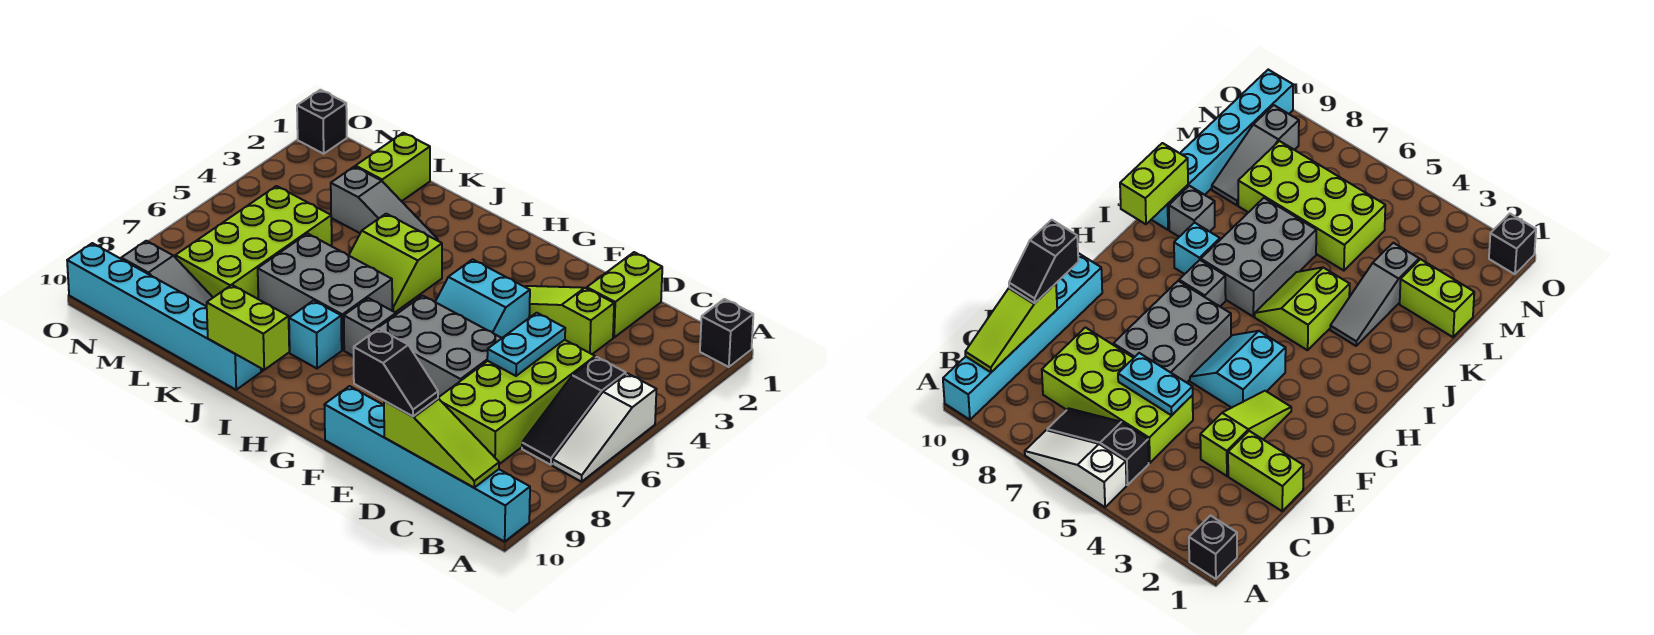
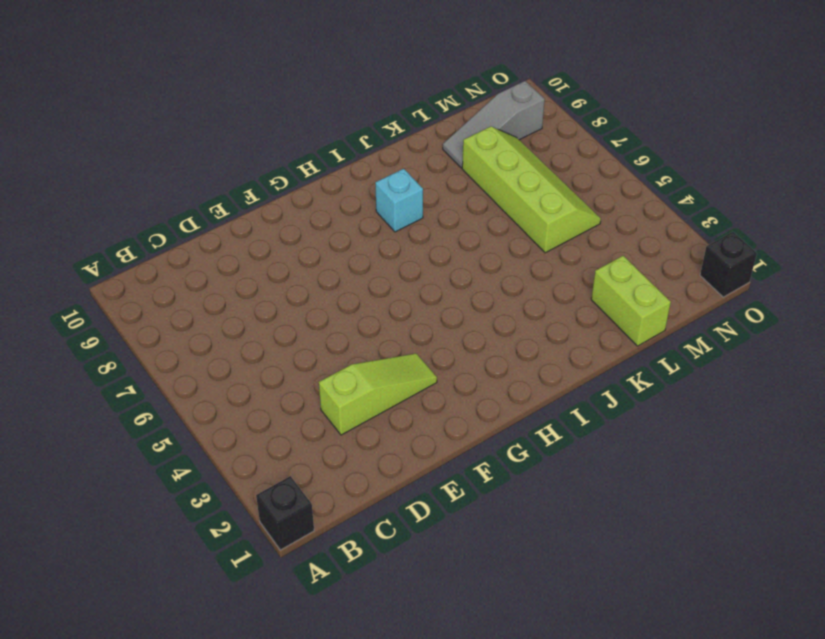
lime slope L5:M8 level 1 top L -> lime brick L5:M8 level 1
none -> white slope A5:A7 level 1 top 5
none -> cyan brick A10:F10 level 1
none -> black slope B5:B7 level 1 top 5

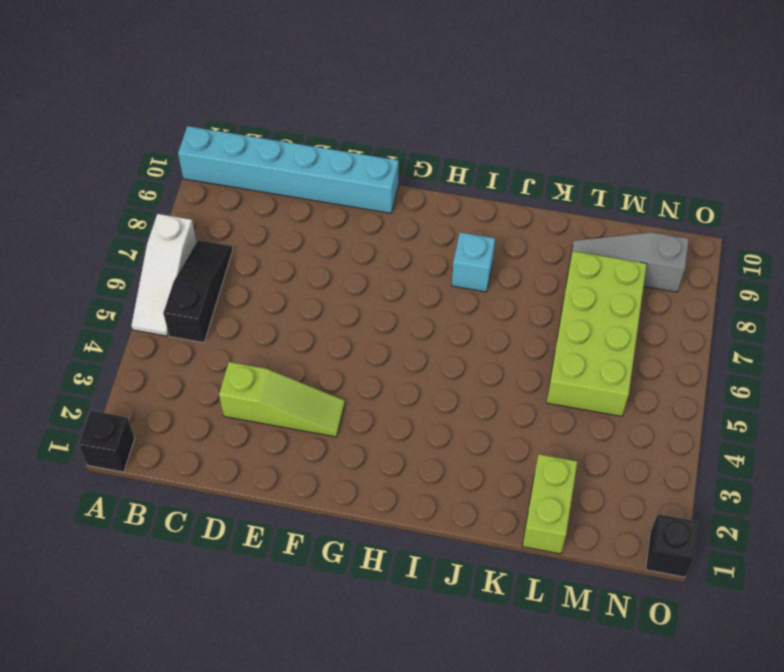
white slope A5:A7 level 1 top 7 -> white slope A5:A7 level 1 top 5
none -> lime brick C5:D8 level 1
none -> lime brick D1:D2 level 1
none -> grey brick E6:G7 level 1

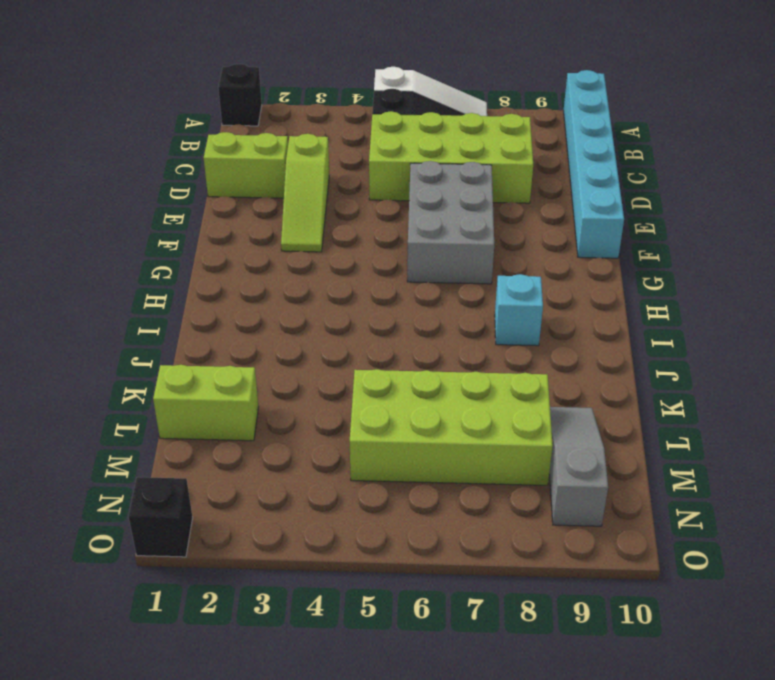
none -> cyan slope F4:G5 level 1 top 4
none -> grey brick H7 level 1
none -> lime slope I4:J5 level 1 top 4

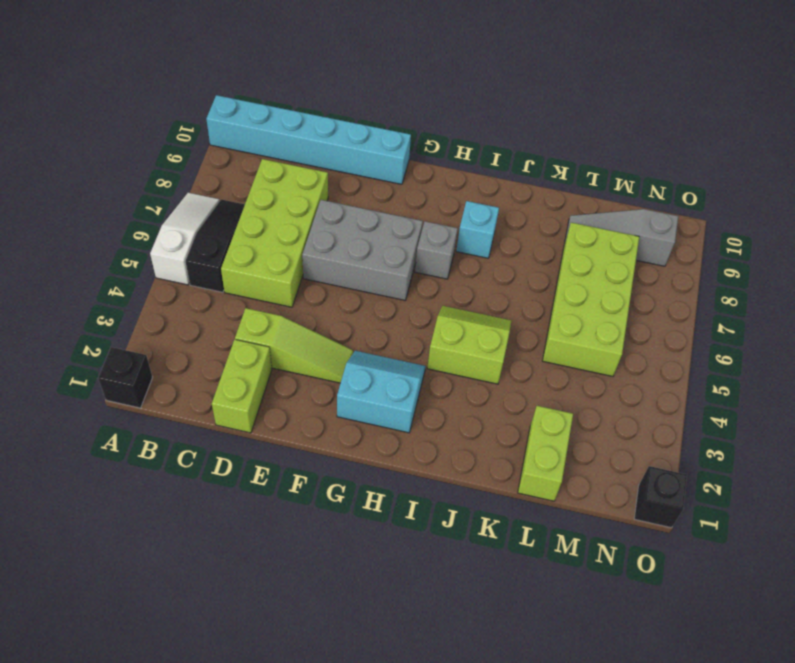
cyan slope G2:H3 level 1 top 2 -> cyan slope F4:G5 level 1 top 4
none -> grey brick I6:K7 level 1
none -> grey slope J3:L3 level 1 top L
none -> grey brick J9 level 1

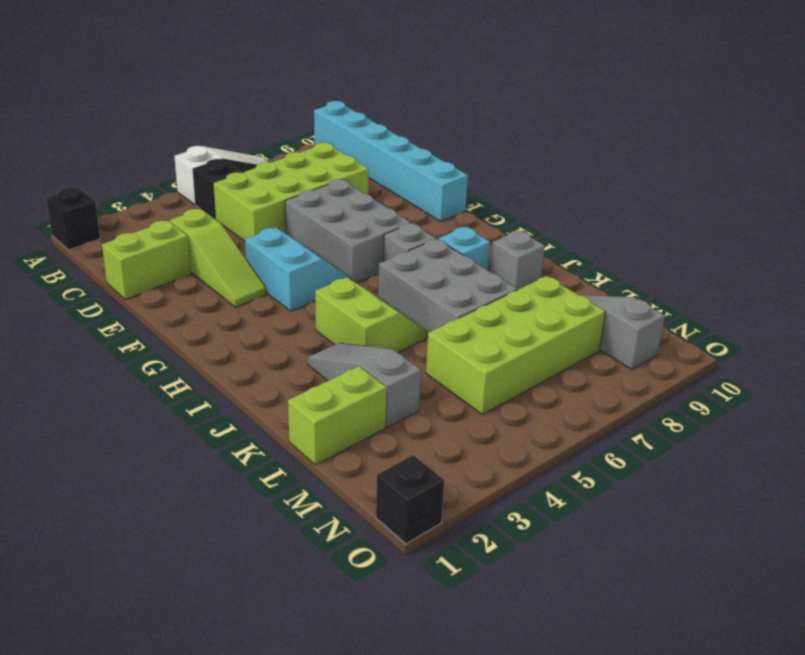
none -> cyan brick J10:O10 level 1
none -> lime slope B10:D10 level 2 top D
none -> cyan plate D5:D6 level 2

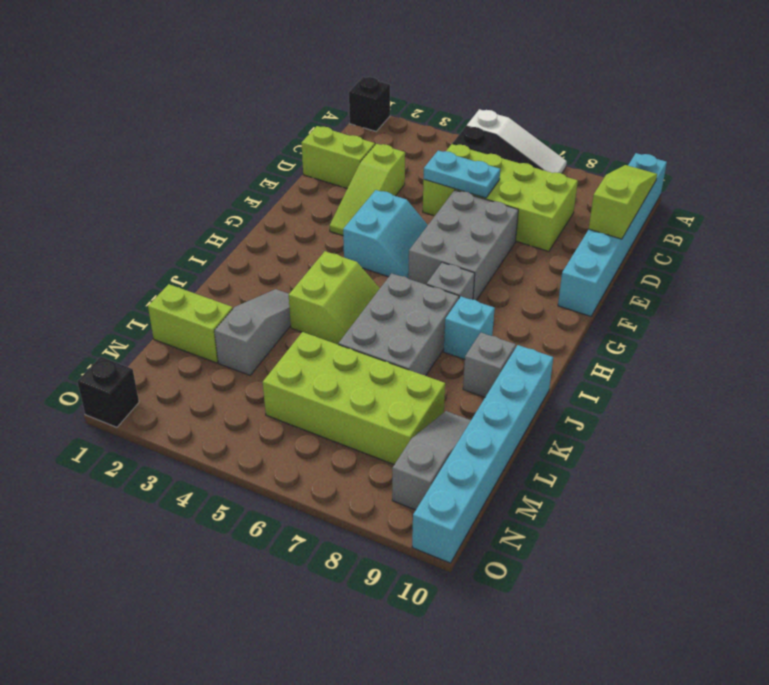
none -> lime brick I10:J10 level 2
none -> black slope D10:E10 level 3 top E

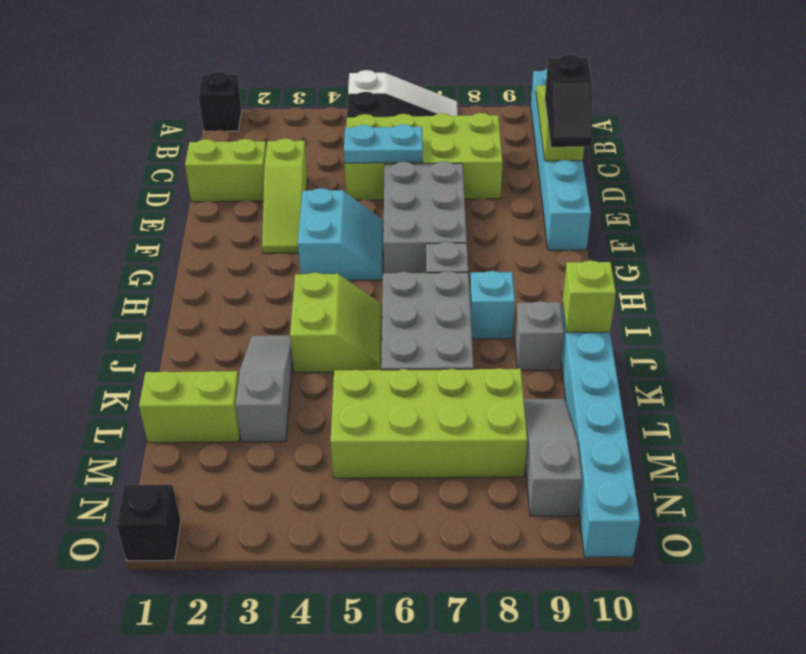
black slope D10:E10 level 3 top D -> black slope D10:E10 level 3 top E
lime brick J10 level 2 -> lime brick I10:J10 level 2

